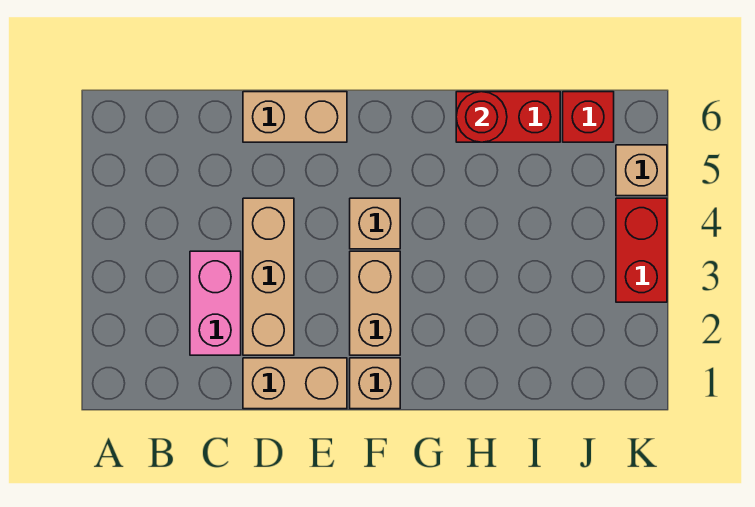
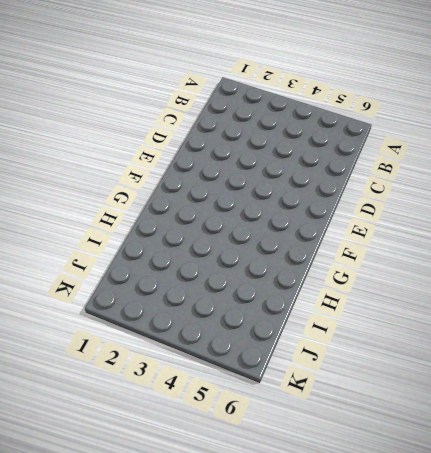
none -> pink brick C2:C3 level 1
none -> tan brick D1:E1 level 1
none -> tan brick D2:D4 level 1

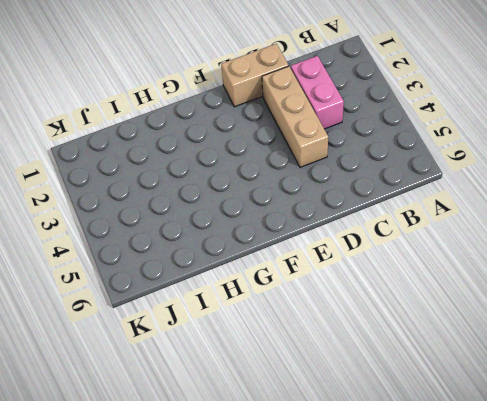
none -> tan brick D6:E6 level 1
none -> tan brick F1 level 1
none -> tan brick F2:F3 level 1

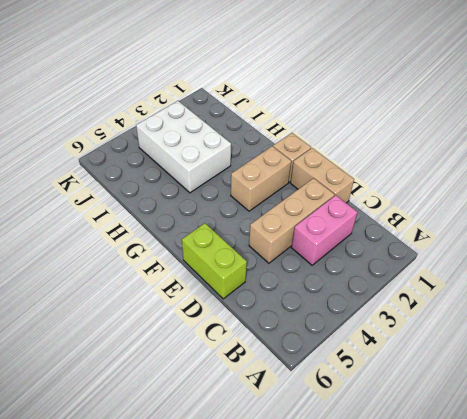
lime brick D6:E6 level 1 -> tan brick D6:E6 level 1
white brick H3:J4 level 1 -> none
none -> tan brick F4 level 1
none -> red brick H6:I6 level 1
none -> red brick J6 level 1

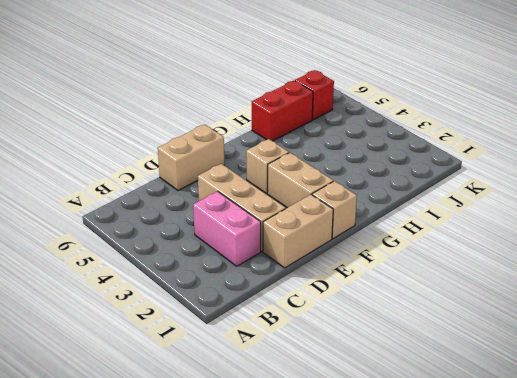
none -> red brick K3:K4 level 1
none -> tan brick K5 level 1
none -> red round brick H6 level 2

